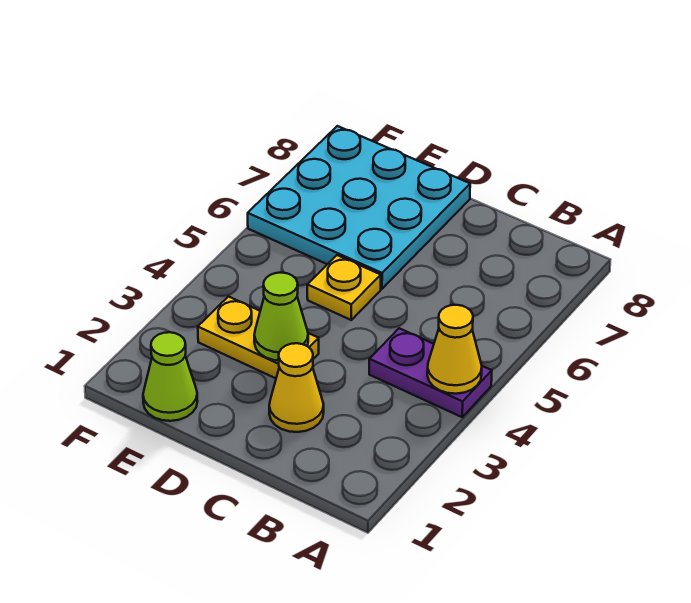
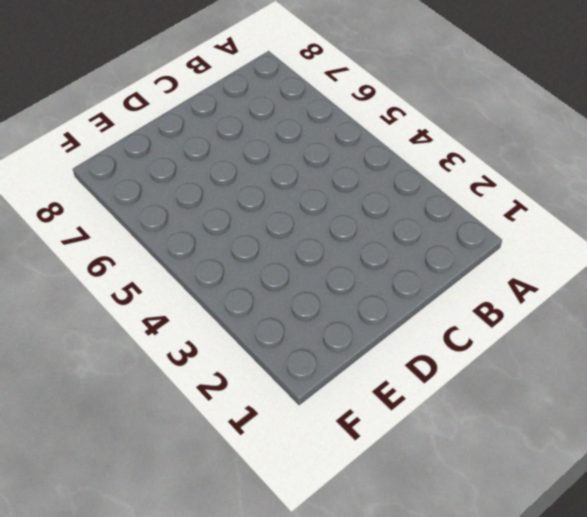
none -> purple plate A4:B4 level 1
none -> yellow cone C2 level 1

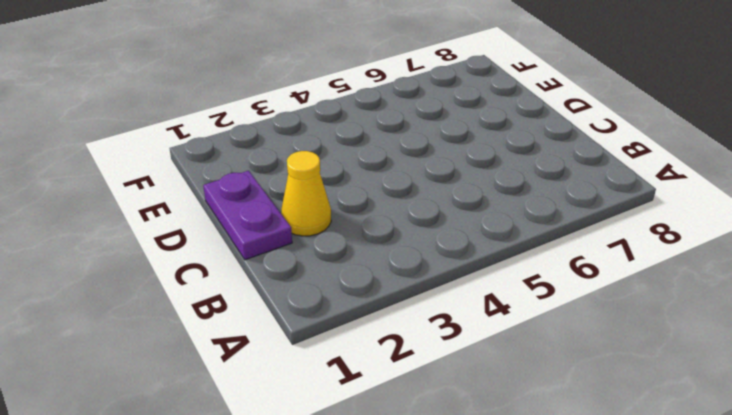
purple plate C1:D1 level 1 -> purple plate A4:B4 level 1
none -> yellow plate D3:E3 level 1
none -> yellow plate D5 level 1

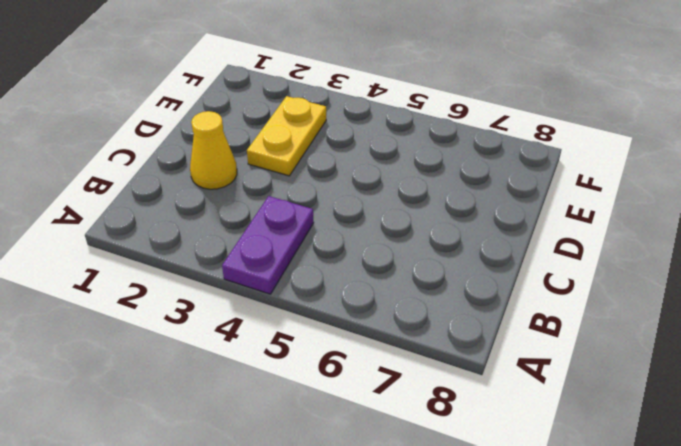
none -> yellow plate D5 level 1
none -> cyan plate D6:F8 level 1

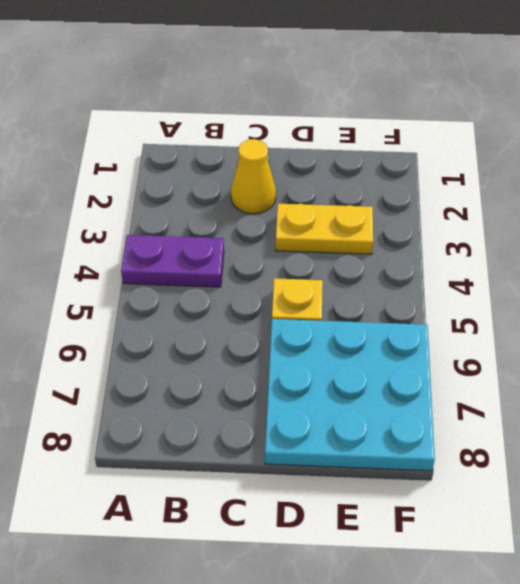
none -> lime cone E1 level 1
none -> yellow cone A4 level 2

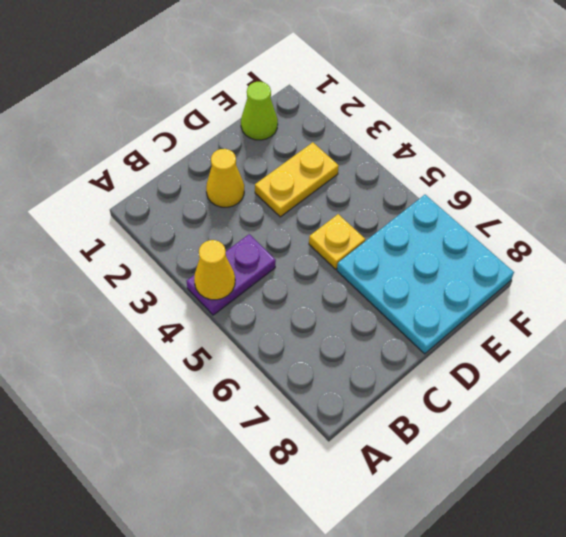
none -> lime cone D3 level 2

